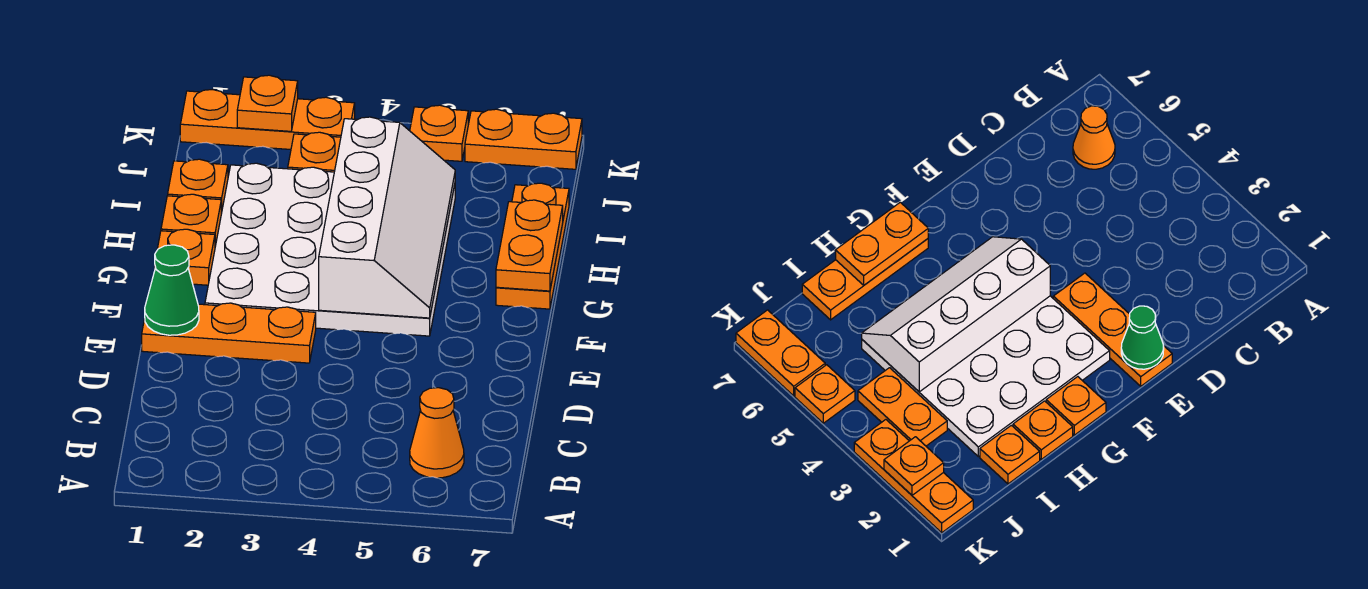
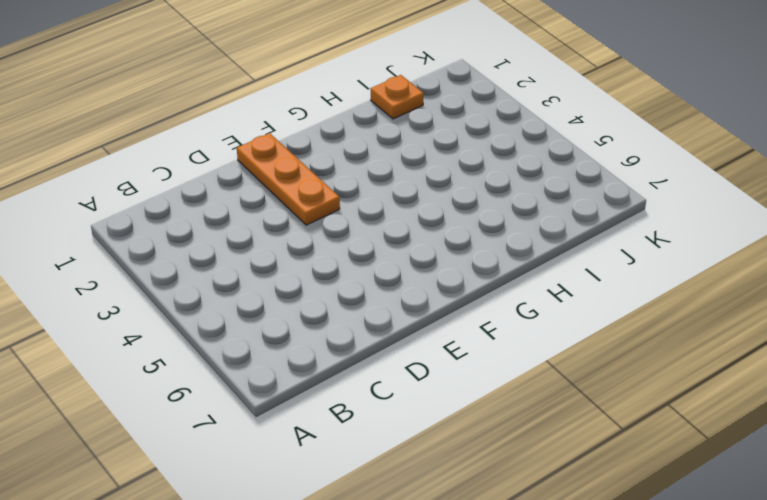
none -> orange cone B6 level 1
none -> white plate F2:I5 level 1
none -> orange plate G1 level 1

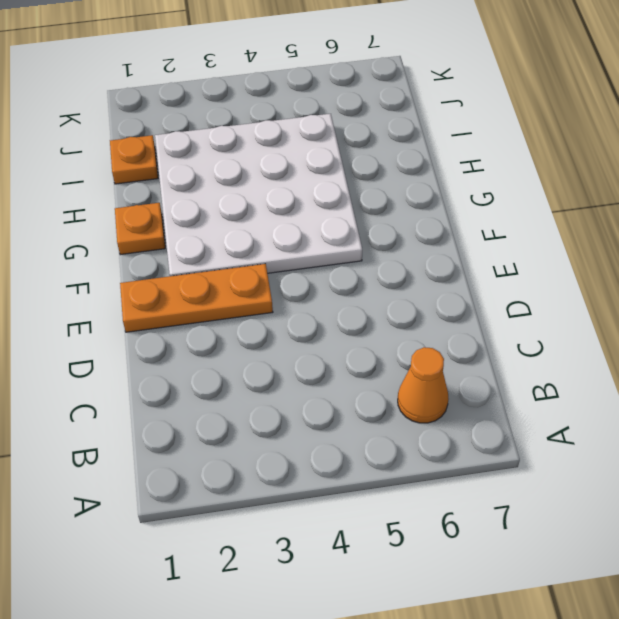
none -> orange plate G7:I7 level 1
none -> orange plate H1 level 1
none -> orange plate J3:J4 level 1

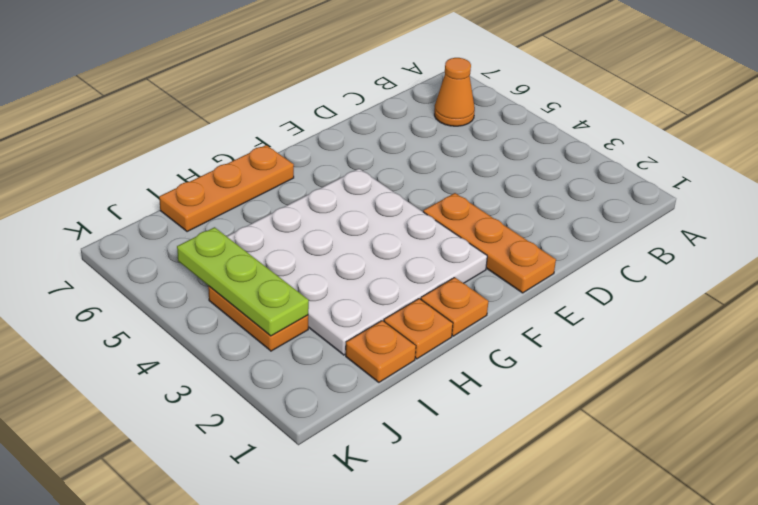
lime plate J3:J5 level 2 -> none
none -> orange plate K1:K3 level 1
none -> orange plate K5 level 1
none -> orange plate K6:K7 level 1

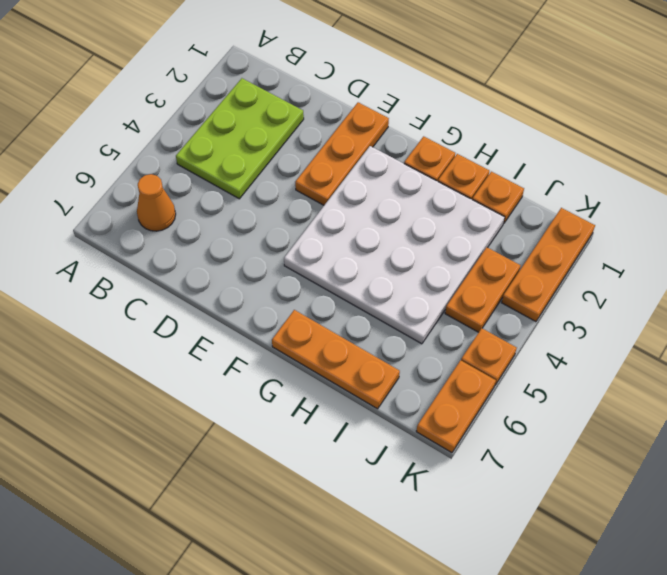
lime plate B2:C4 level 1 -> none
none -> green cone E1 level 2
none -> white slope F4:I5 level 2 top 4
none -> orange plate G7:H7 level 2

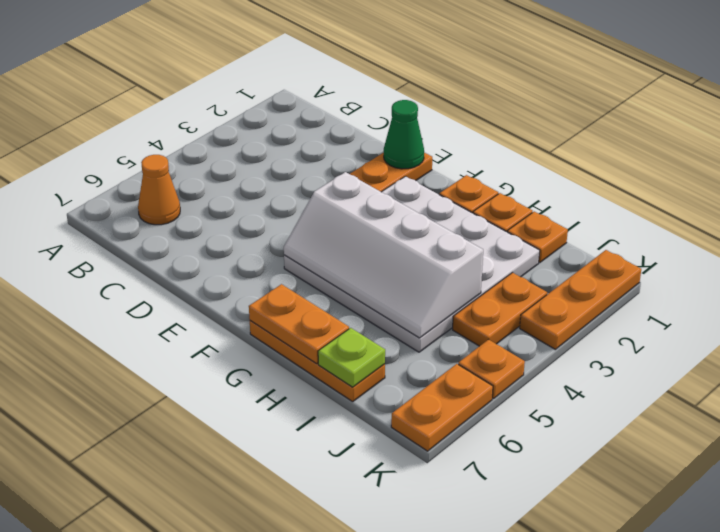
lime plate I7 level 2 -> none
none -> orange plate K2 level 2

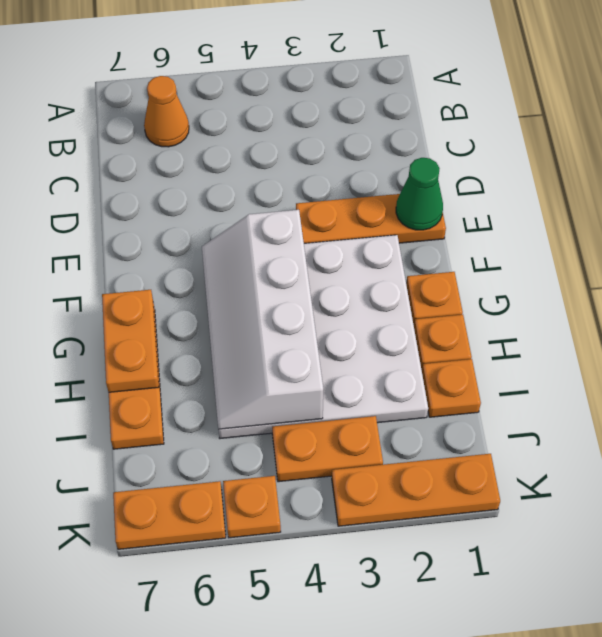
none -> orange plate K2 level 2

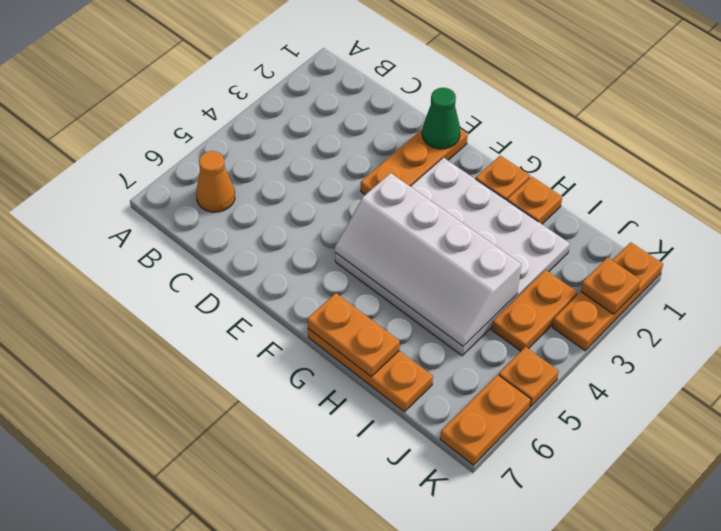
none -> orange plate I1 level 1

